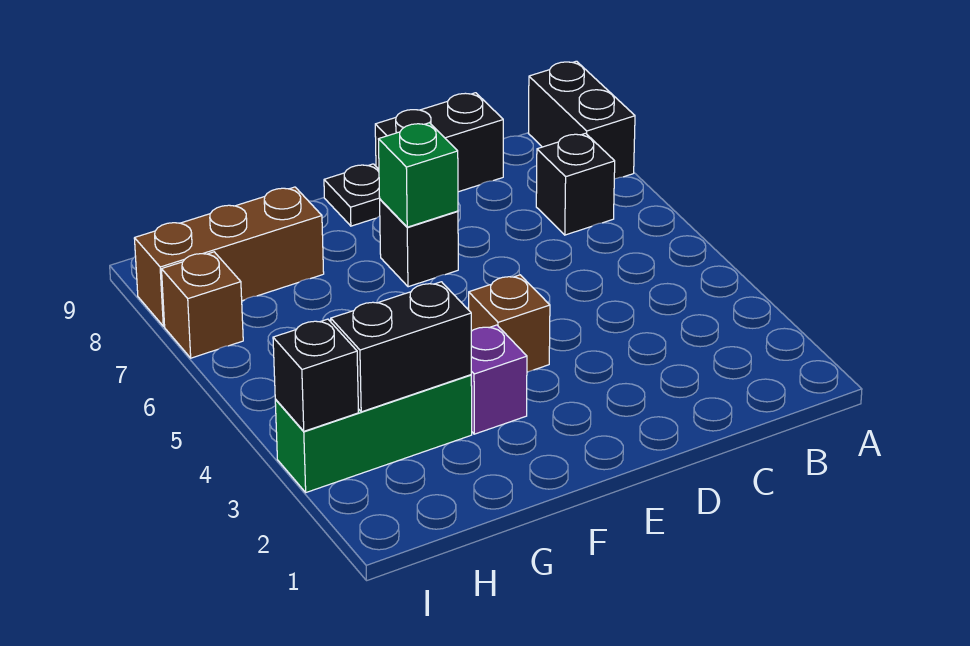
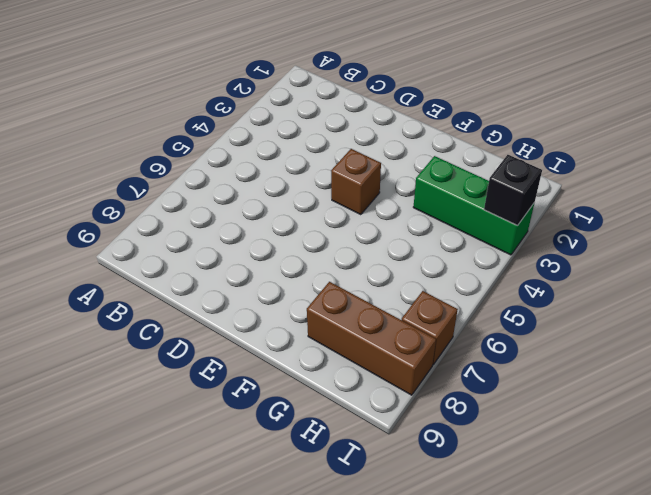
none -> black brick A8:A9 level 1
none -> black brick B7 level 1
none -> black brick C9:D9 level 1

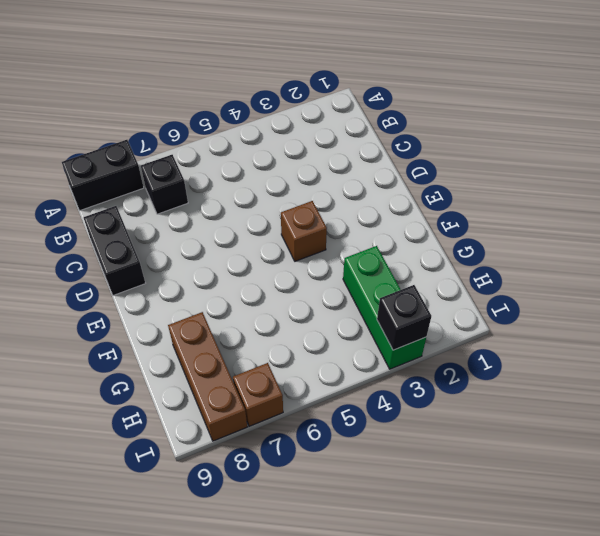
none -> black brick E7 level 1
none -> black plate E9 level 1
none -> purple brick F3 level 1

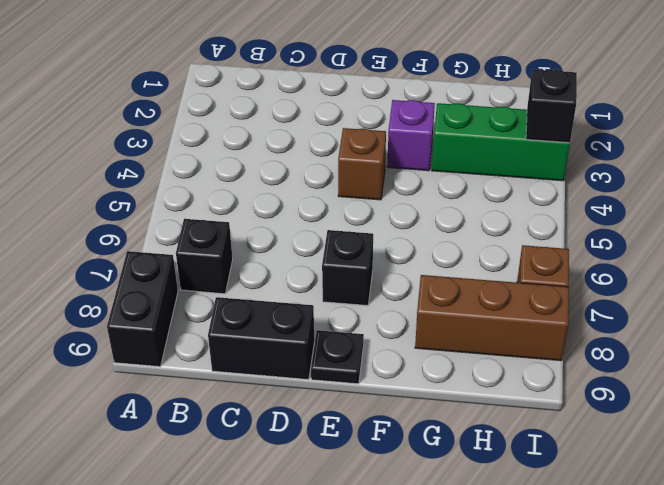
none -> green brick E7 level 2
none -> black brick G3:H3 level 2

